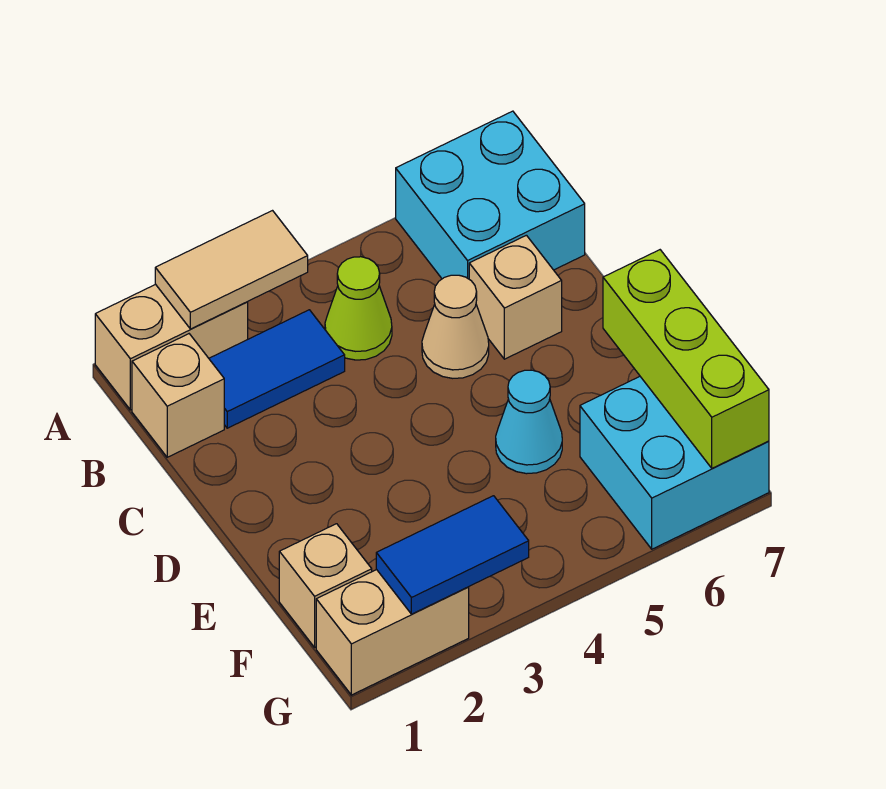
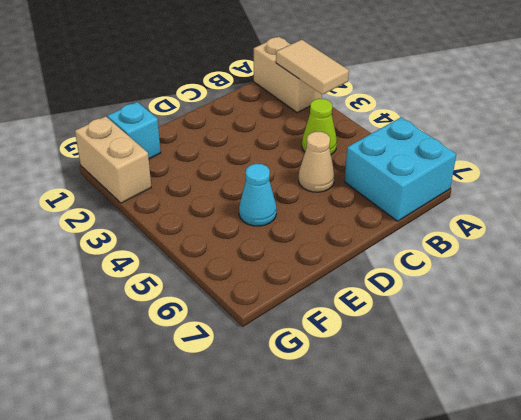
cyan brick F1 level 1 -> tan brick F1 level 1
none -> tan brick B1 level 1
none -> blue tile B2:B3 level 1
none -> tan brick C6 level 1

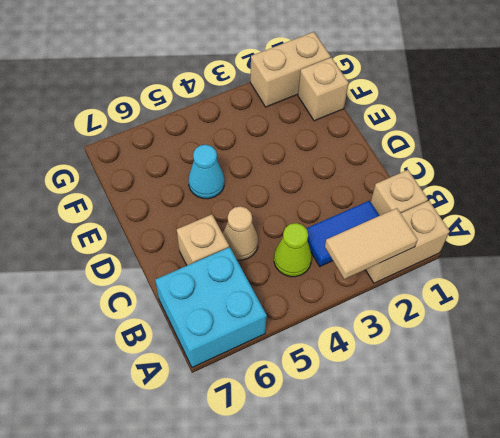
none -> cyan brick F6:G7 level 1
none -> lime brick E7:G7 level 2
none -> blue tile G2:G3 level 2

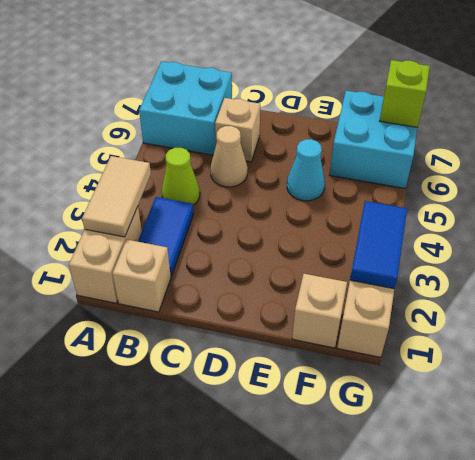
lime brick G7 level 2 -> lime brick E7:G7 level 2

